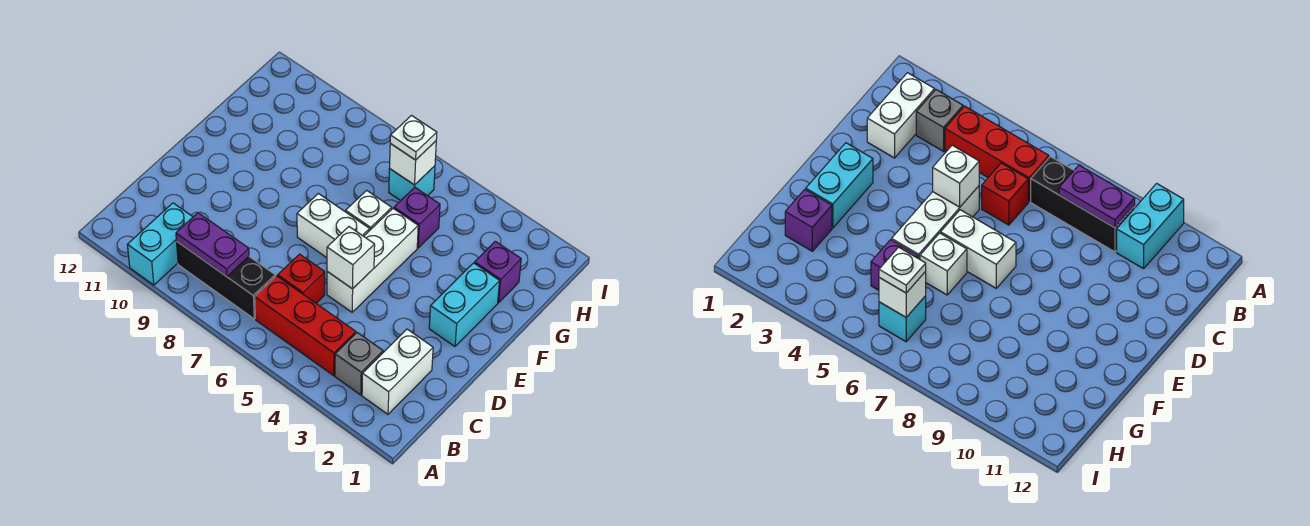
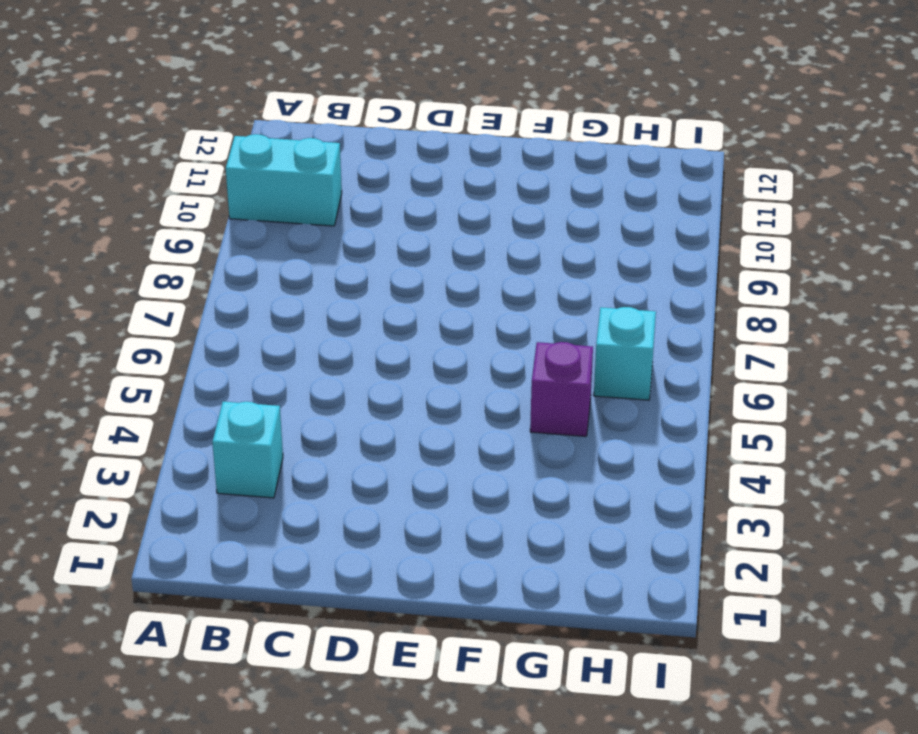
cyan brick B3 level 1 -> grey brick B3 level 1
none -> white brick B2:C2 level 1
none -> red brick B4:B6 level 1
none -> black brick B7:B9 level 1

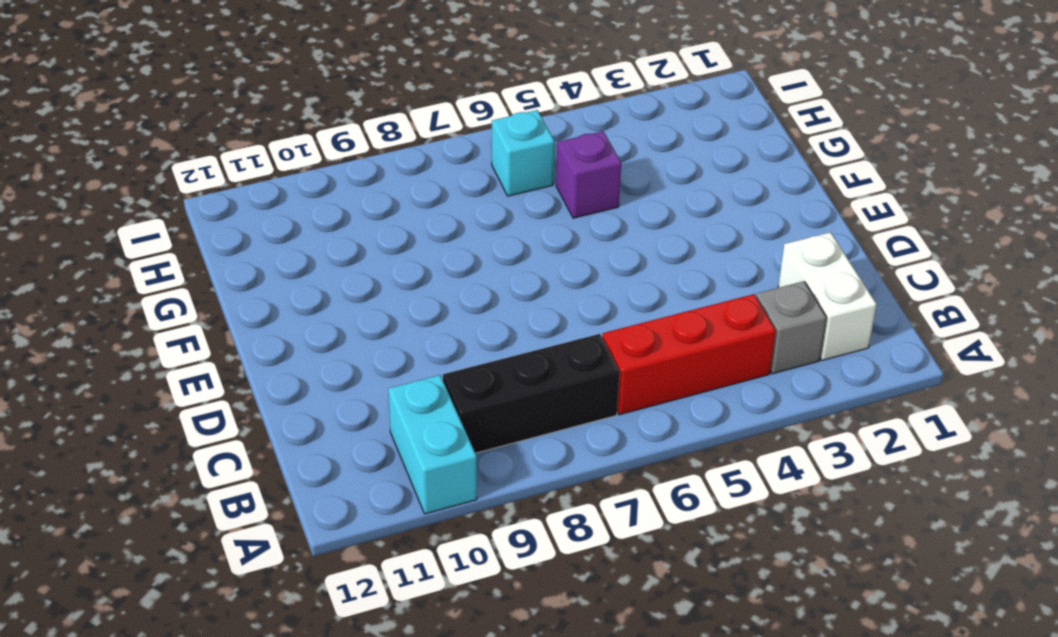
none -> red brick C6 level 1
none -> white brick D5:F5 level 1
none -> cyan brick E2:F2 level 1

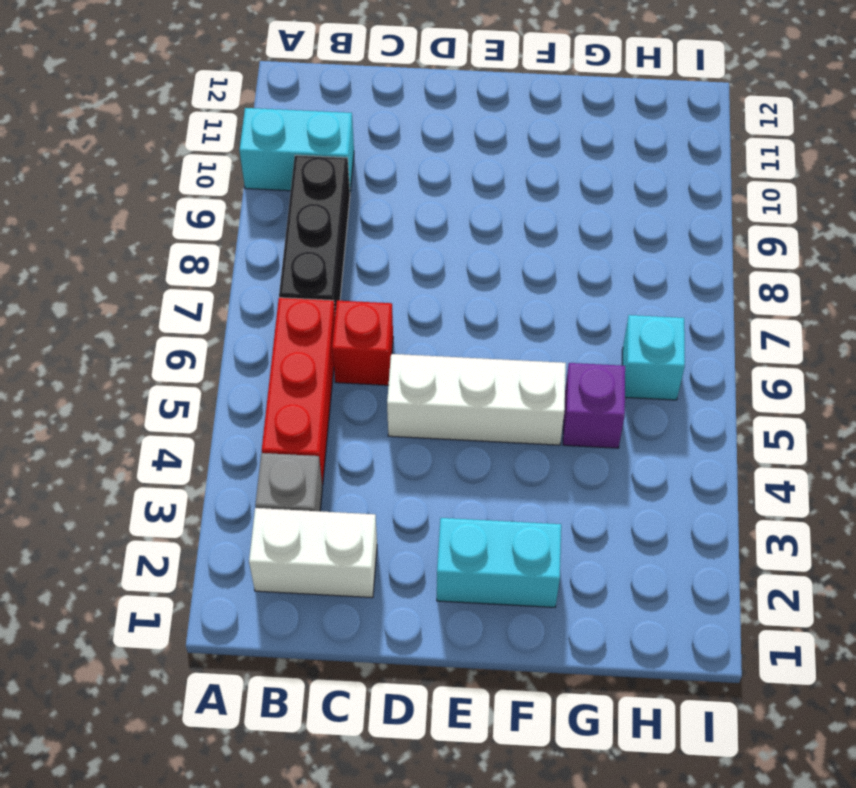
none -> white brick E6:E7 level 1
none -> white brick F6 level 1
none -> purple brick G2 level 1

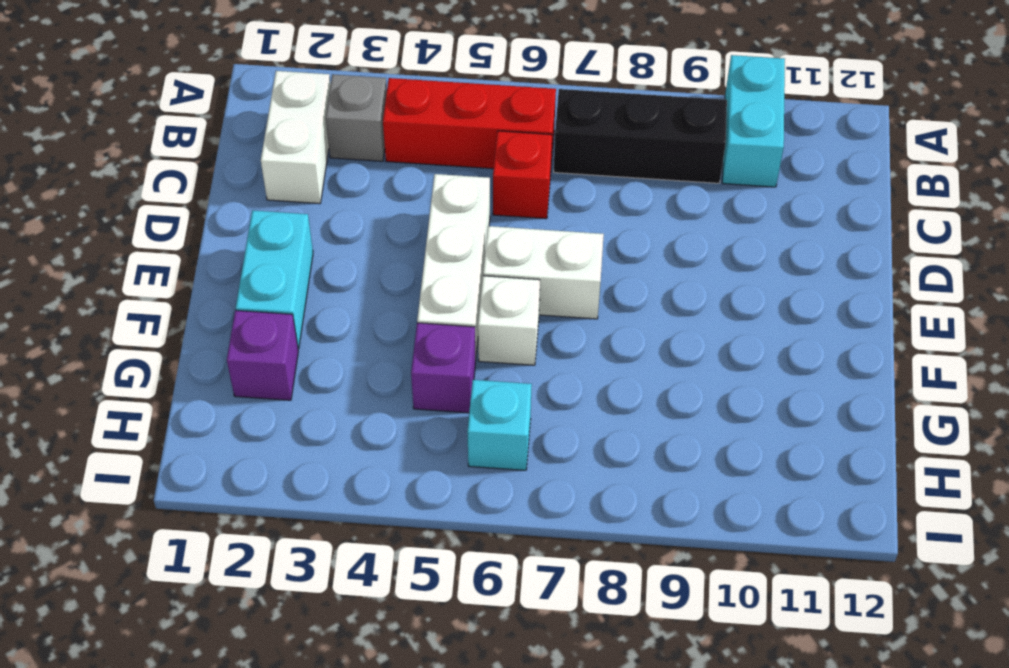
none -> purple plate B8:B9 level 2
none -> white brick D5 level 2
none -> white brick H6 level 2

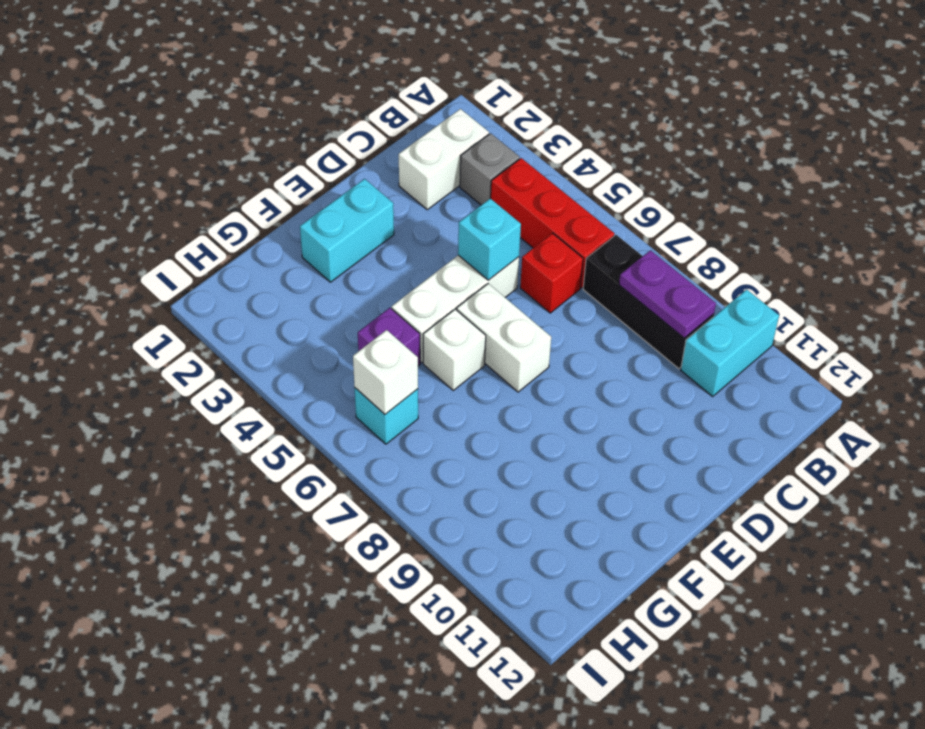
cyan brick D5 level 2 -> white brick D5 level 2
none -> purple brick G2 level 1
none -> white plate H6 level 3

